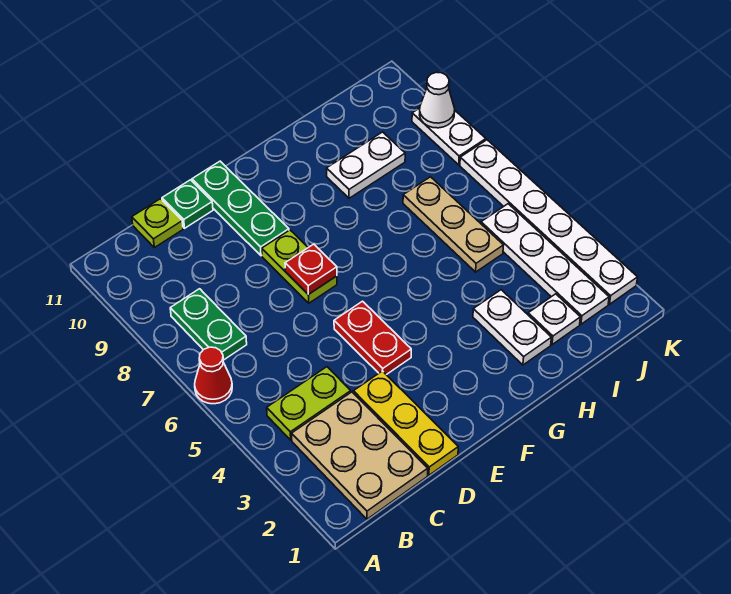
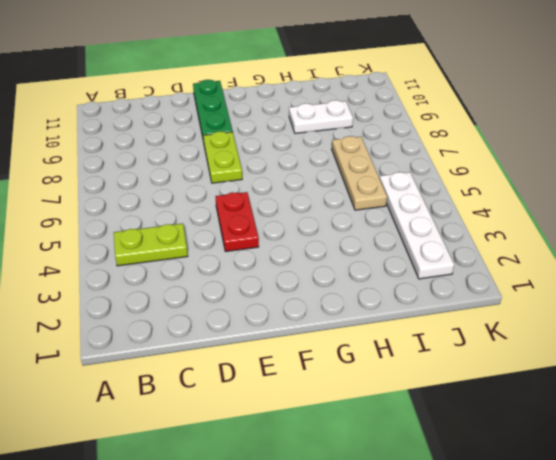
none -> red cone A6 level 1
none -> tan plate B1:C3 level 1
none -> green plate B7:B8 level 1

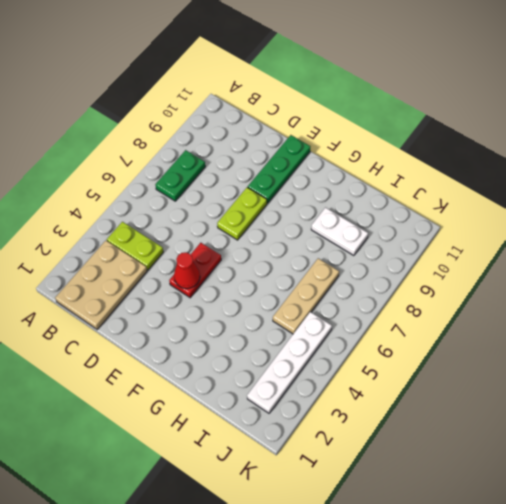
red cone E4 level 2 -> red cone A6 level 1
none -> lime plate C11 level 1
none -> yellow plate D1:D3 level 1
none -> green plate D11 level 1

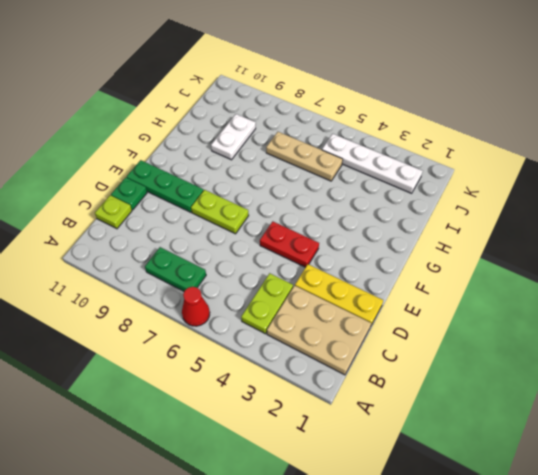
none -> white plate H2:H3 level 1
none -> white plate I2 level 1
none -> white plate K2:K7 level 1

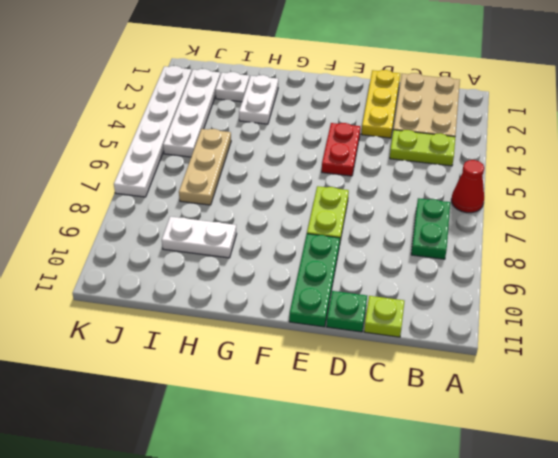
none -> white plate K8:K9 level 1
none -> red plate E7 level 2
none -> white cone K9 level 2

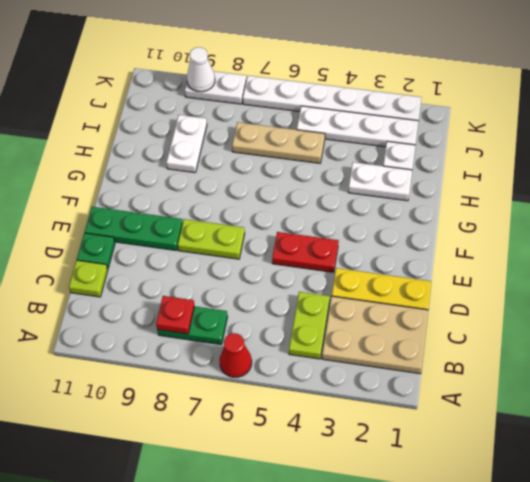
red plate B8 level 2 -> red plate E7 level 2

